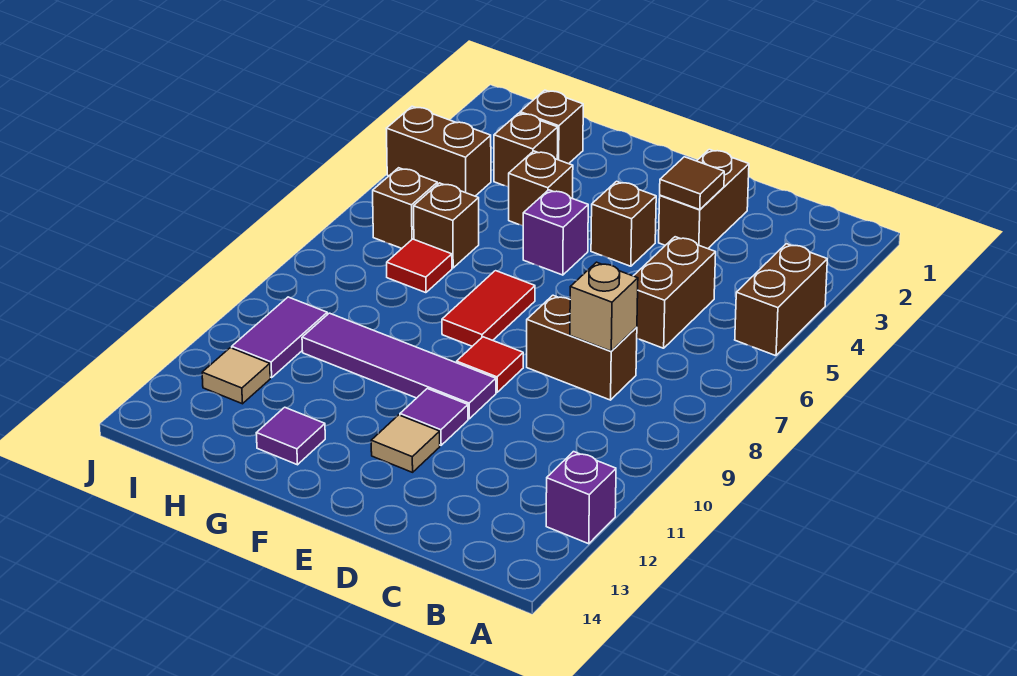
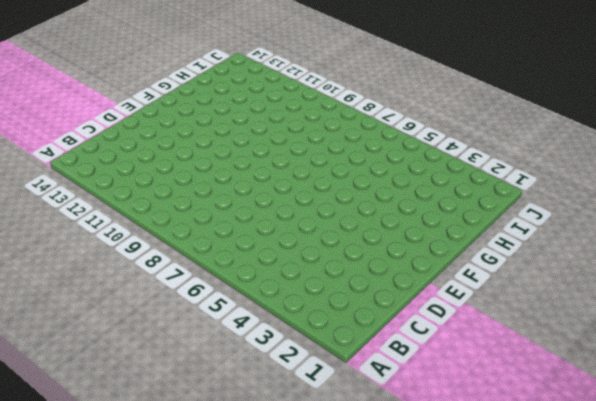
none -> brown brick A4:A5 level 1
none -> purple brick A12 level 1
none -> brown brick C5:C6 level 1

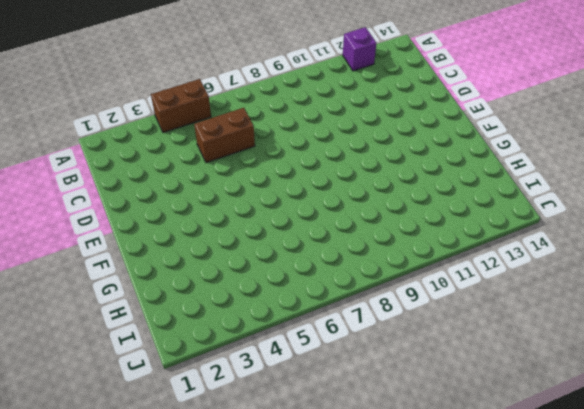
none -> brown brick C8:D8 level 1
none -> brown brick D2:D3 level 1
none -> brown brick E4 level 1

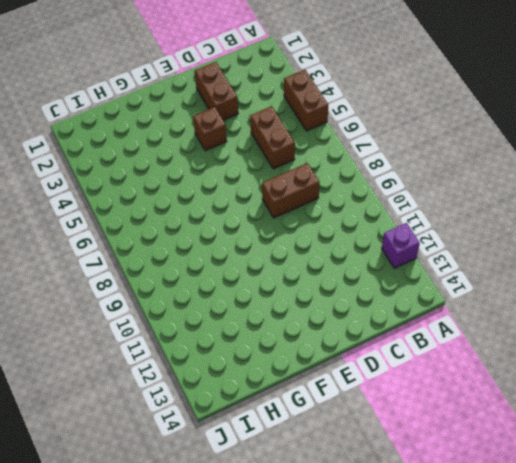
none -> red tile E9 level 1
none -> purple tile E10:H10 level 1
none -> purple tile E11 level 1

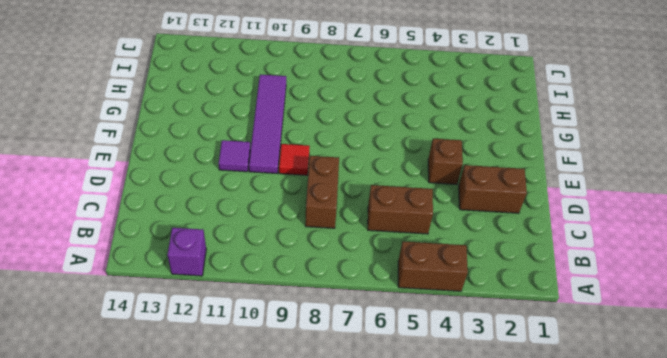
none -> tan tile E12 level 1
none -> purple brick F5 level 1
none -> red tile F7:F8 level 1

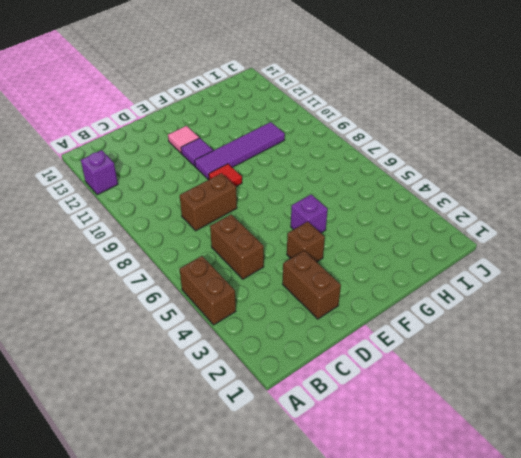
pink tile E12 level 1 -> tan tile E12 level 1
none -> red tile F7:F8 level 1
none -> brown brick G4 level 1
none -> purple tile G13 level 1

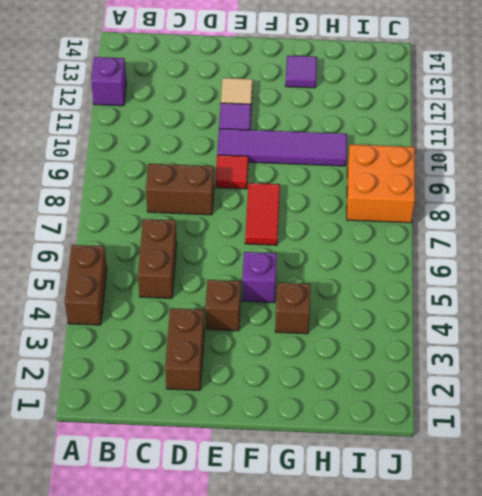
orange brick I8:J9 level 1 -> none
none -> brown brick H2 level 1
none -> brown brick H3 level 1
none -> brown brick H6 level 1

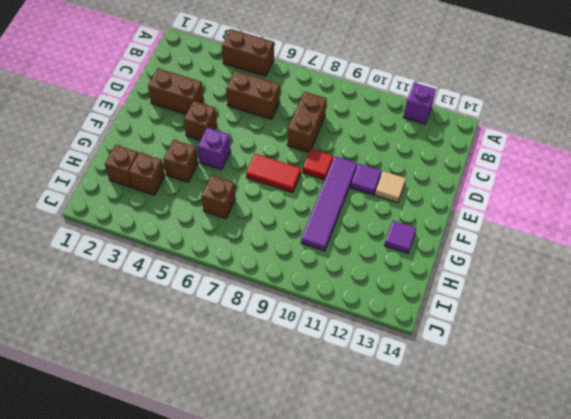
none -> red tile H7 level 1
none -> brown brick I4:J4 level 1
none -> brown brick I6 level 1

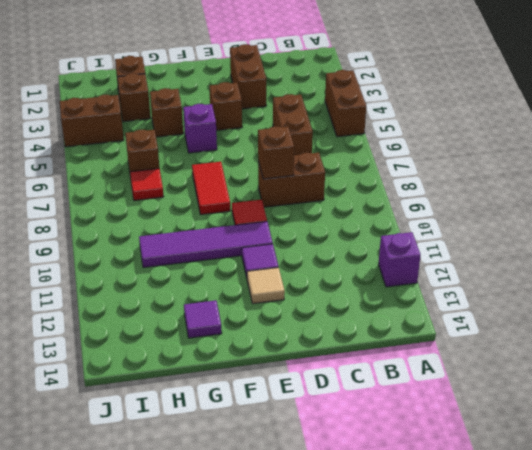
brown brick D8 level 2 -> brown brick I6 level 1
none -> purple tile I10:I11 level 1
none -> tan tile I12 level 1
none -> tan brick C8 level 2

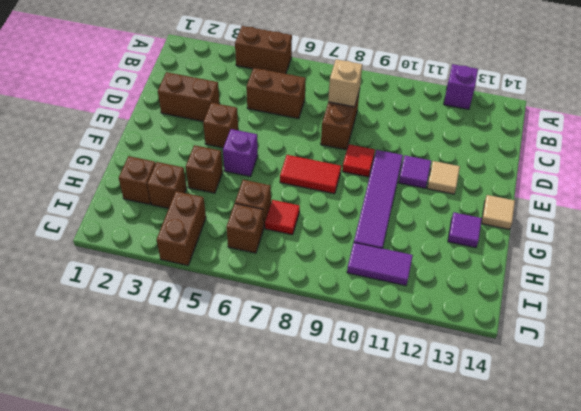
tan tile F14 level 1 -> tan tile I12 level 1
none -> brown tile D3 level 2

